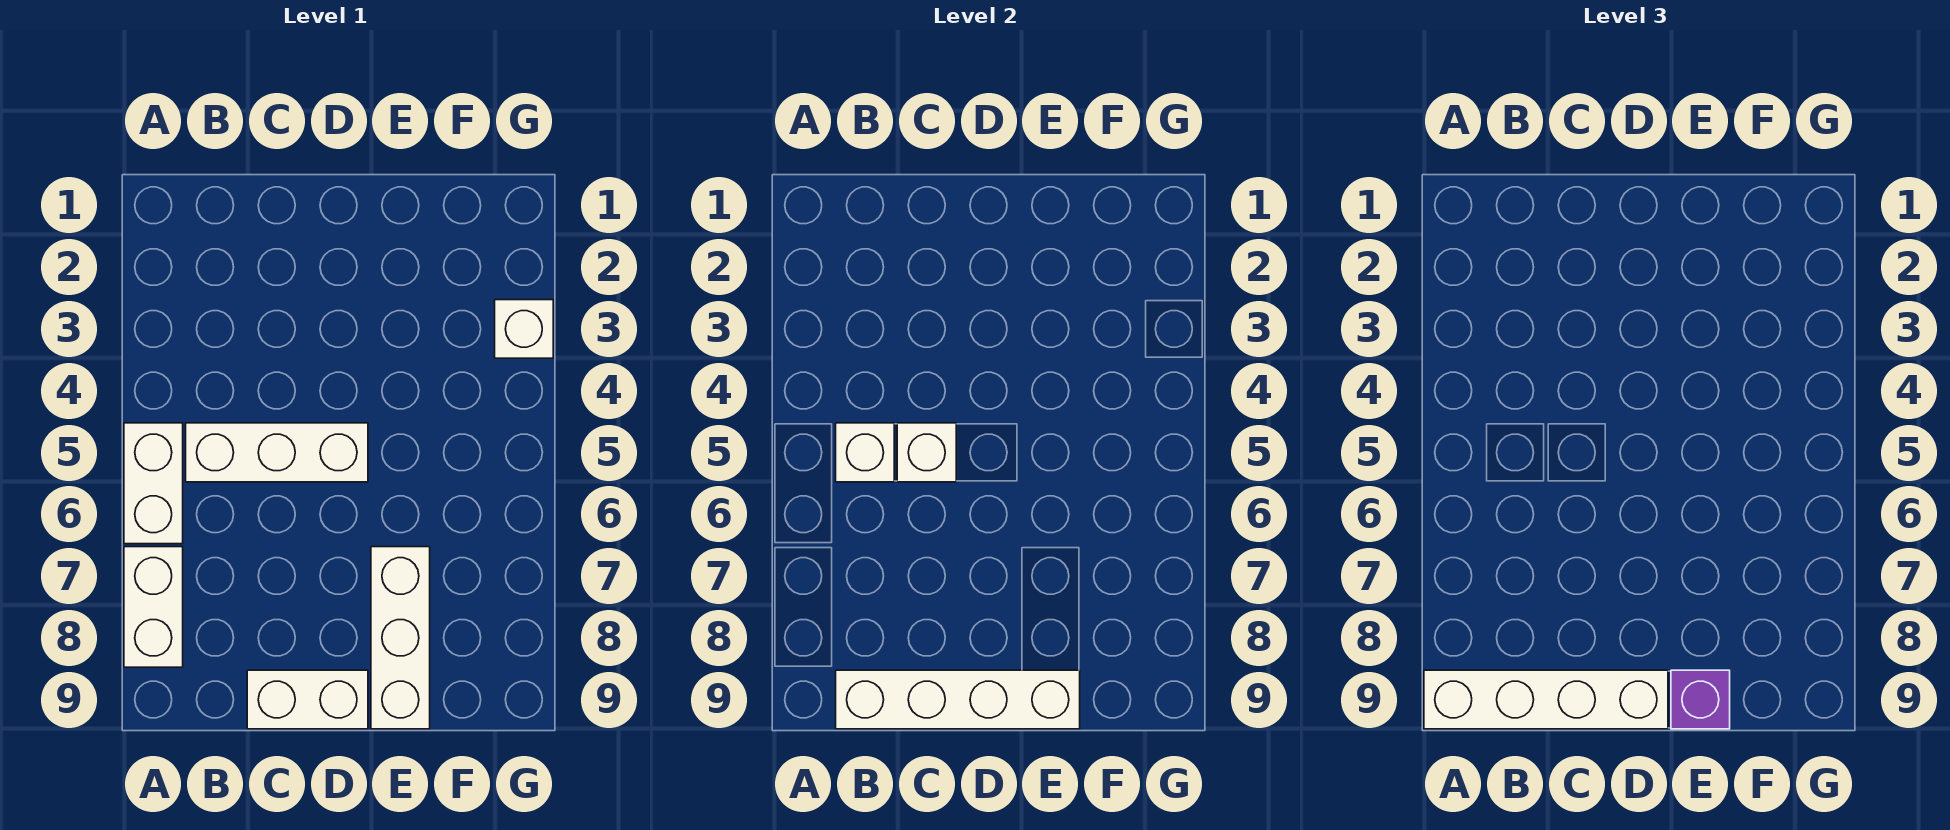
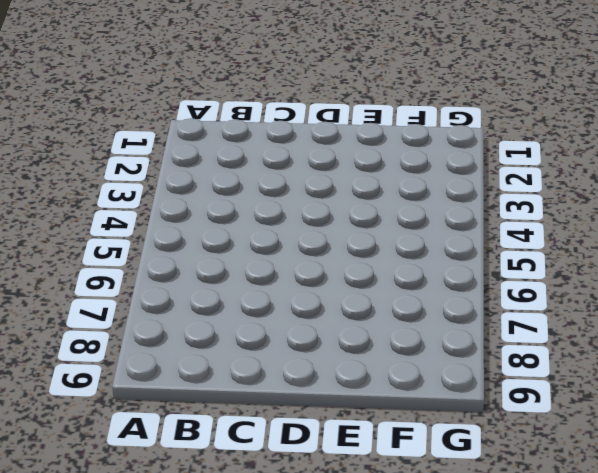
none -> white brick A5:A6 level 1
none -> white brick A7:A8 level 1

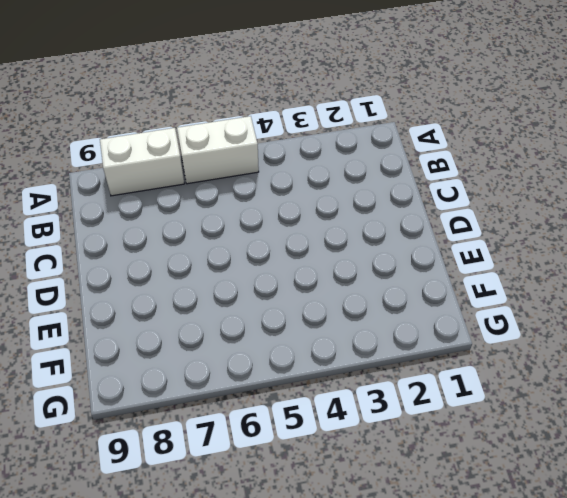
none -> white brick B5:D5 level 1
none -> white brick C9:D9 level 1

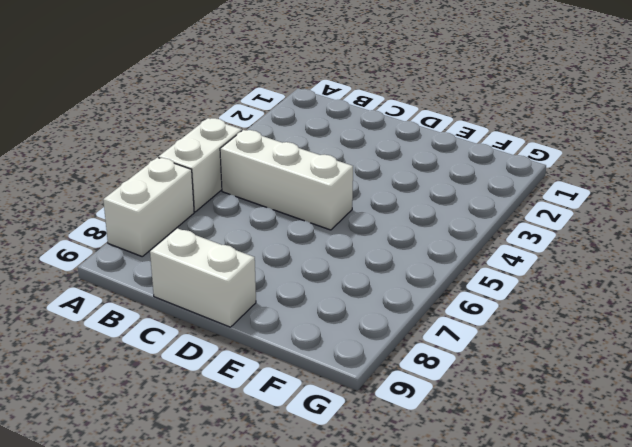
none -> white brick E7:E9 level 1
none -> white brick G3 level 1

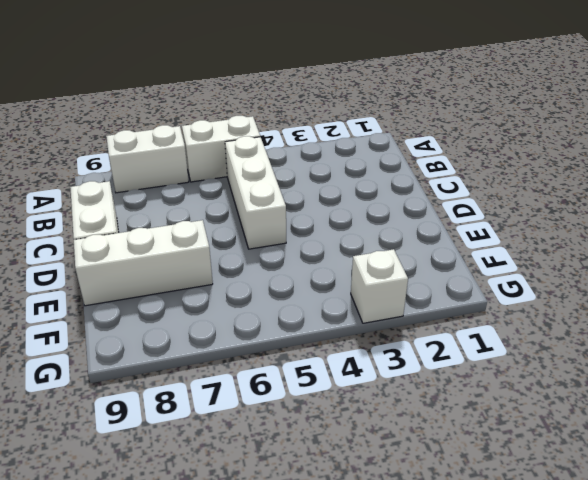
none -> white brick B5 level 2
none -> white brick B9:E9 level 2

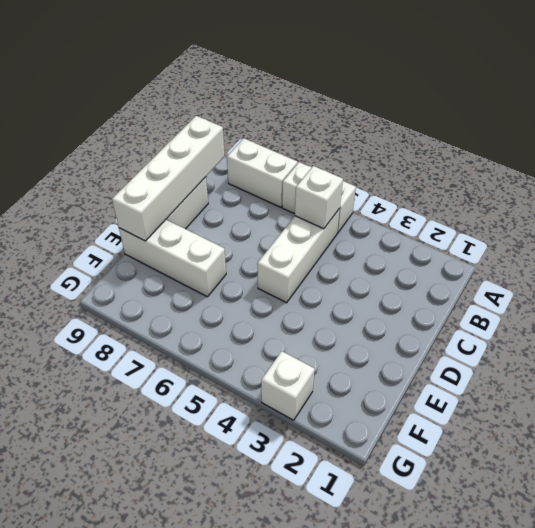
none -> white brick C5 level 2
none -> white brick A9:D9 level 3

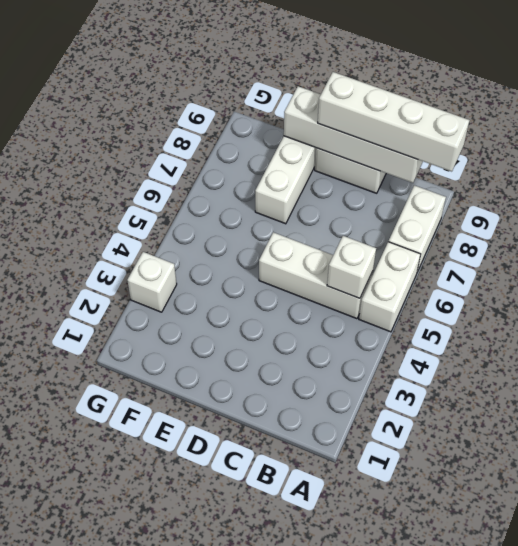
none -> white brick C5 level 2
none -> purple brick E9 level 3

